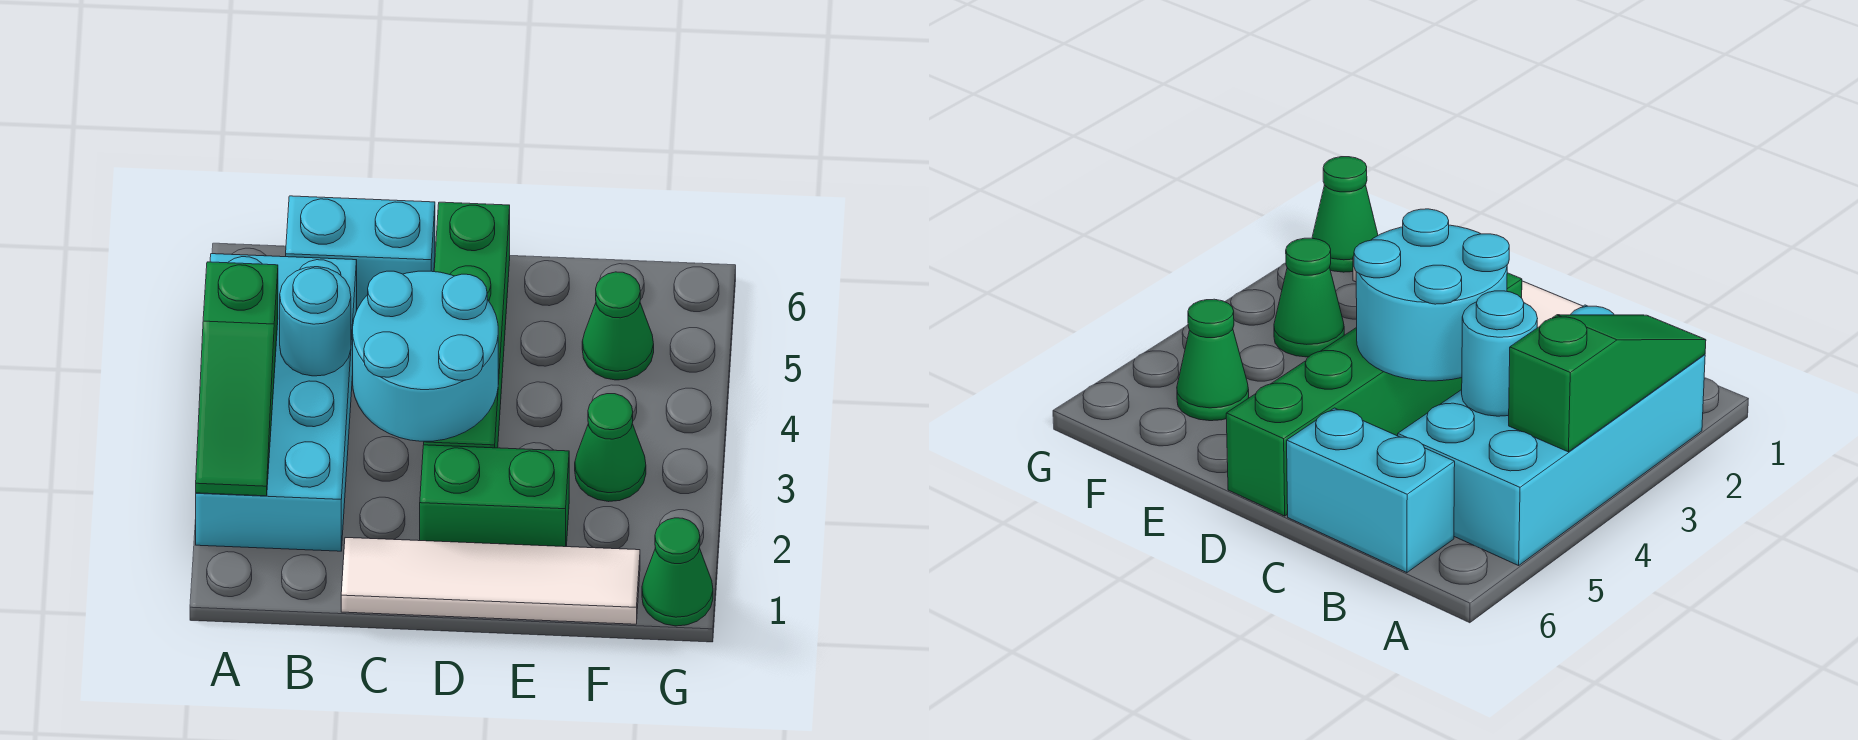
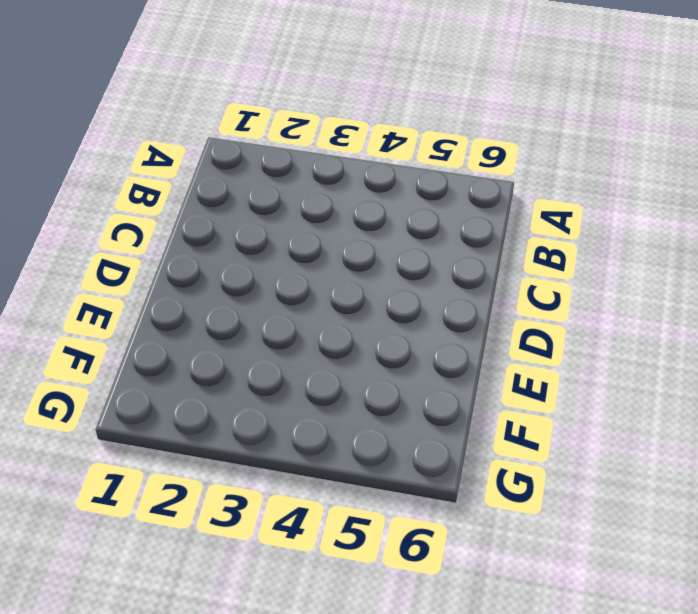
none -> cyan brick A2:B5 level 1
none -> cyan brick B6:C6 level 1

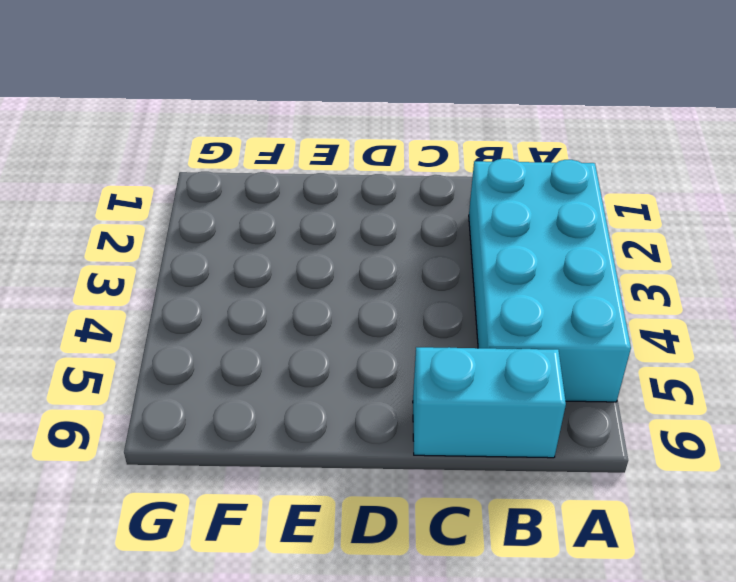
none -> white tile C1:F1 level 1
none -> green brick D2:E2 level 1

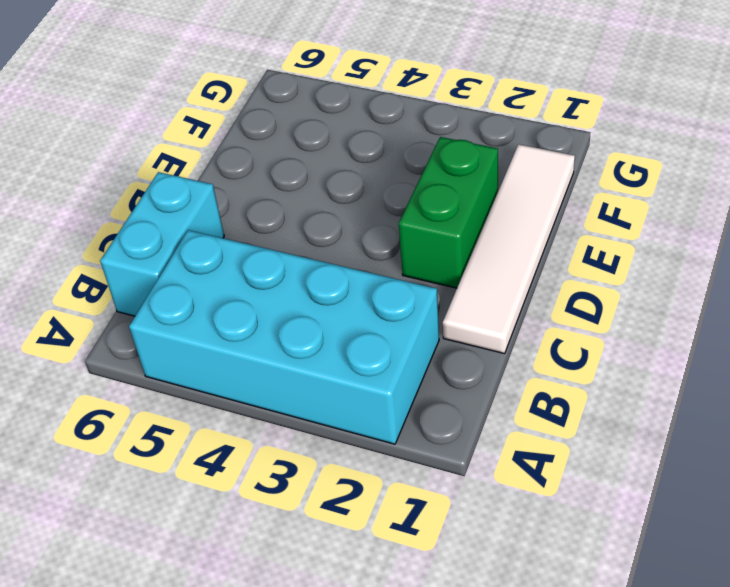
none -> green brick D3:D6 level 1
none -> green cone F3 level 1

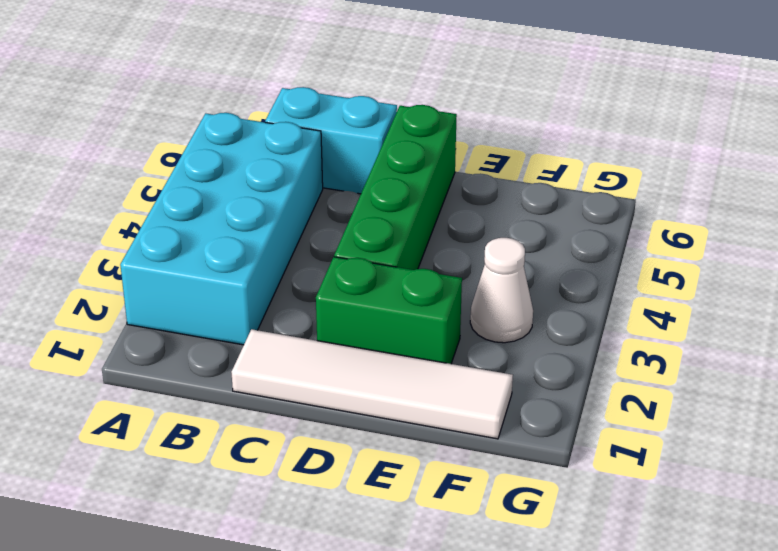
white cone F3 level 1 -> green cone F3 level 1
none -> green cone F5 level 1
none -> green cone G1 level 1

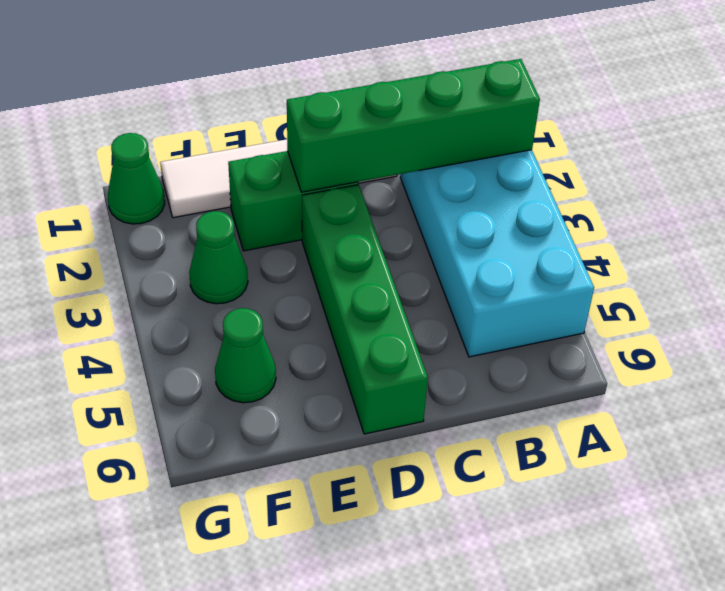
green brick A2:D2 level 2 -> green slope A2:A4 level 2 top 4
none -> cyan brick B6:C6 level 1
none -> cyan round brick B4 level 2

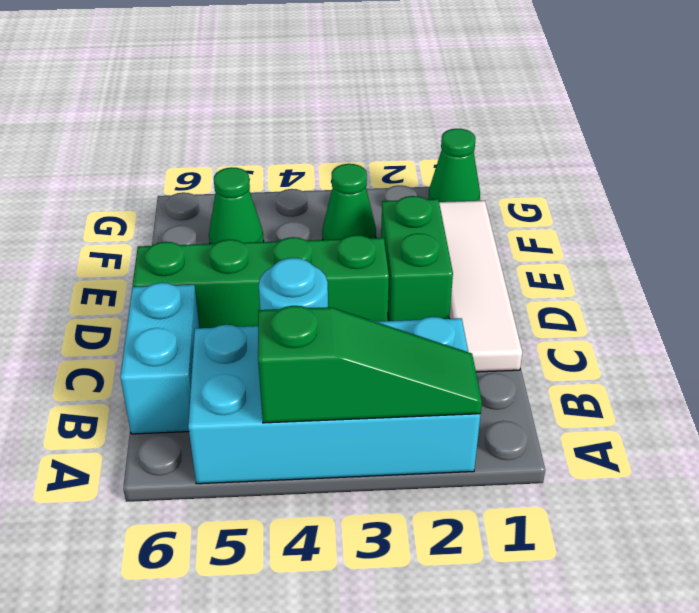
none -> cyan round brick C3:D4 level 2

